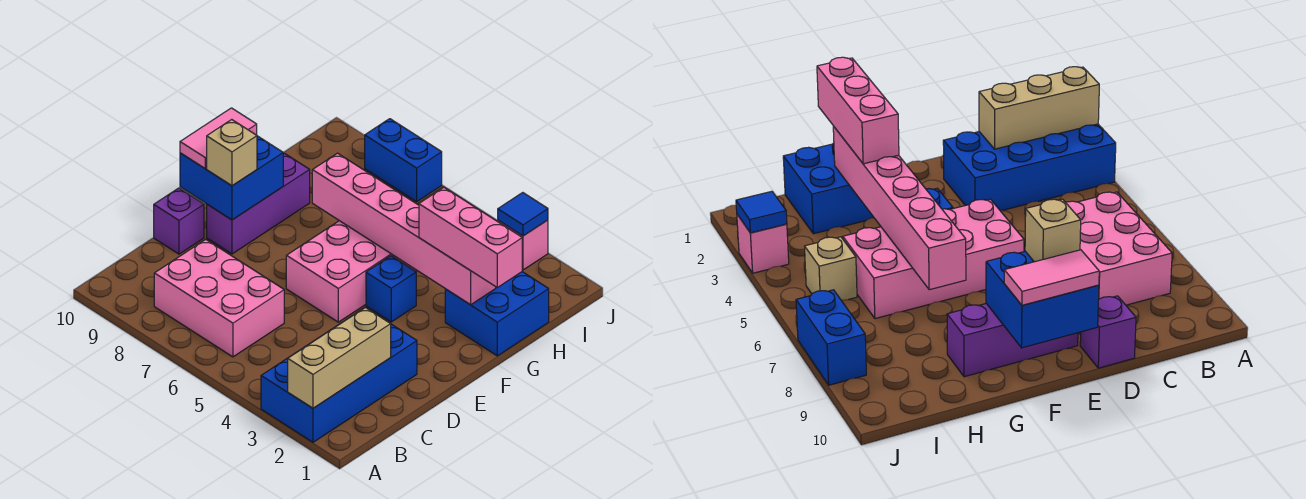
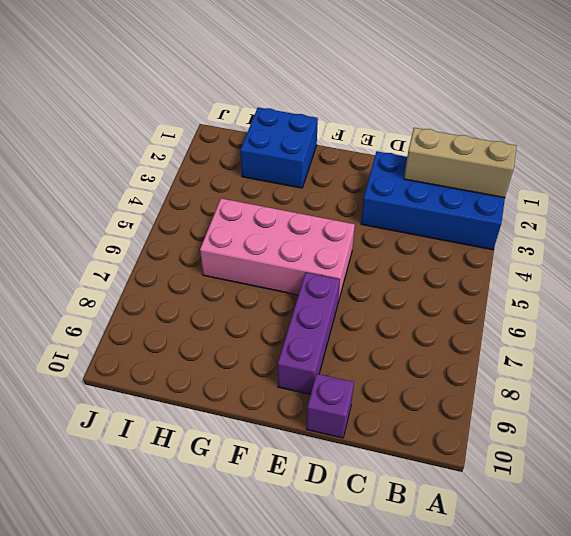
purple brick E7:E9 level 1 -> purple brick E9:G9 level 1
none -> pink brick B6:C8 level 1
none -> blue brick F4 level 1
none -> tan brick I5 level 1

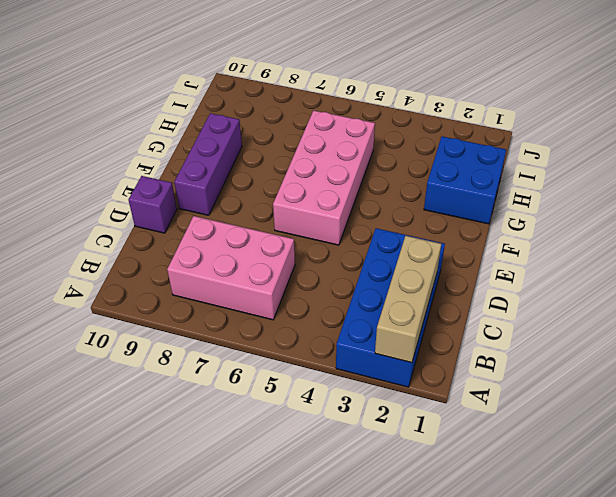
none -> blue brick F4 level 1
none -> tan brick I5 level 1
none -> pink brick J3 level 1

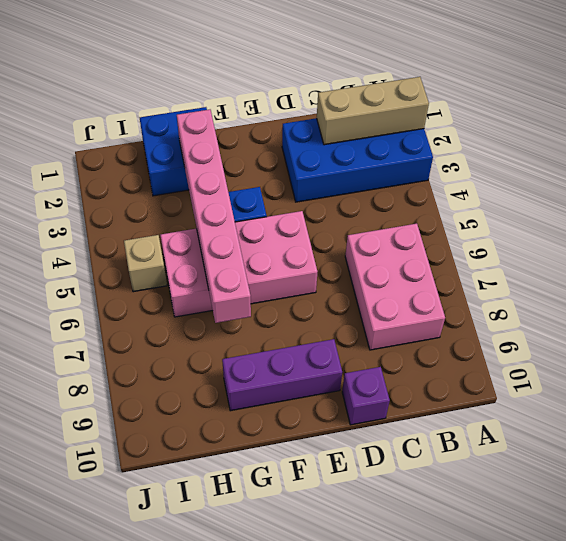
none -> pink brick J3 level 1
none -> blue brick J7:J8 level 1
none -> blue brick E9:F10 level 2

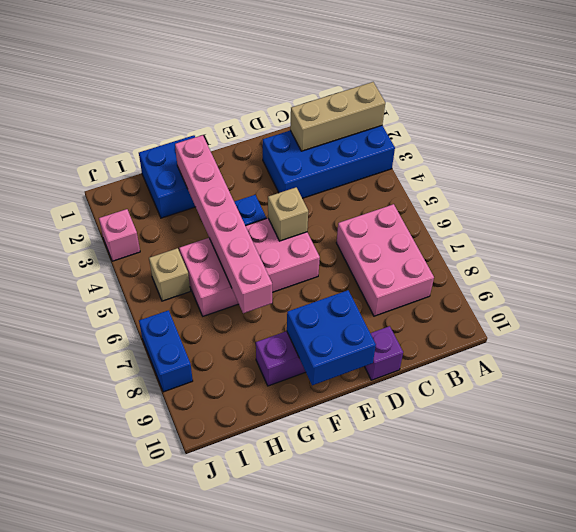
tan brick E5 level 2 -> tan brick E9 level 3
none -> blue tile J3 level 2
none -> pink tile E10:F10 level 3
none -> pink brick G1:G3 level 3

